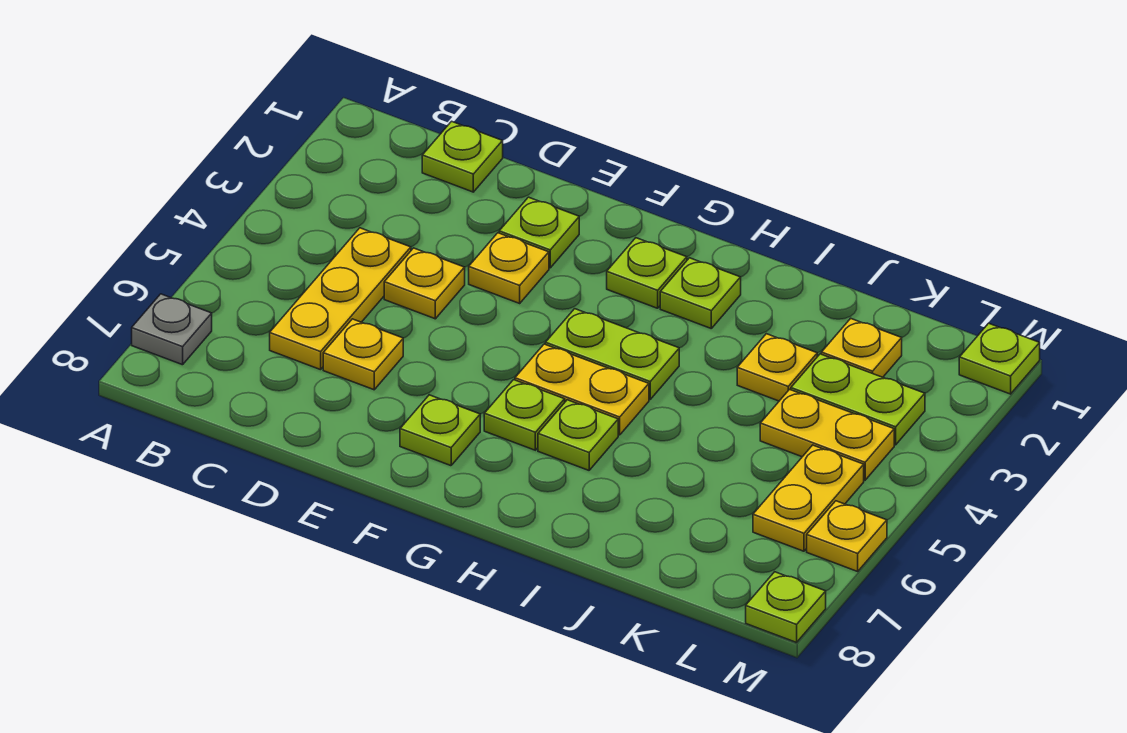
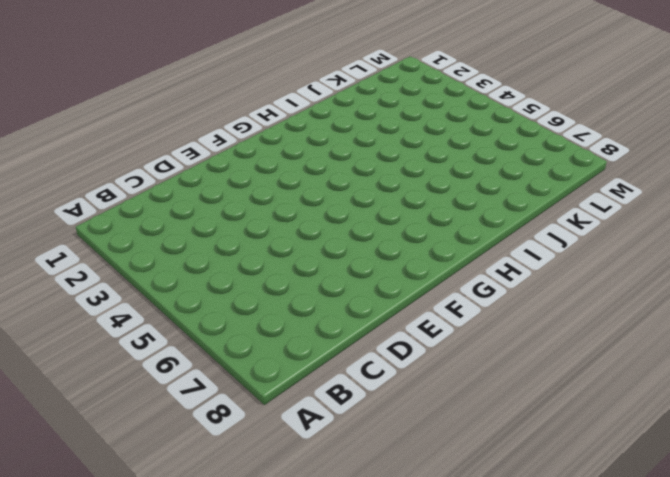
none -> grey plate A7 level 1
none -> lime plate C1 level 1
none -> yellow plate C4:C6 level 1

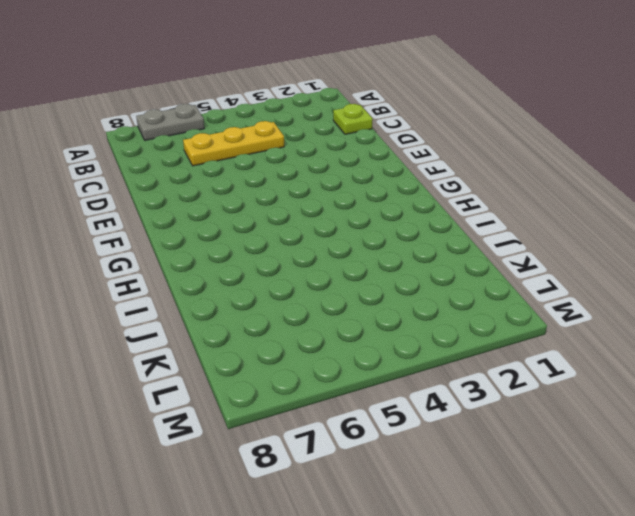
grey plate A6:A7 level 1 -> grey plate A7 level 1
none -> yellow plate D4 level 1
none -> yellow plate D6 level 1
none -> lime plate E2 level 1

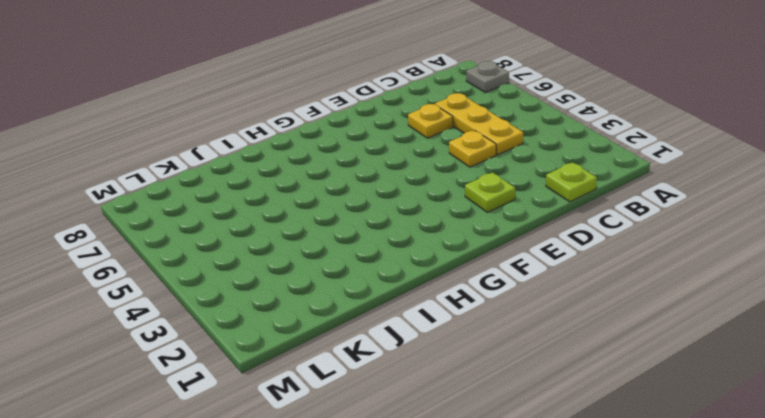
none -> yellow plate E3 level 1
none -> lime plate F7 level 1
none -> lime plate G2 level 1

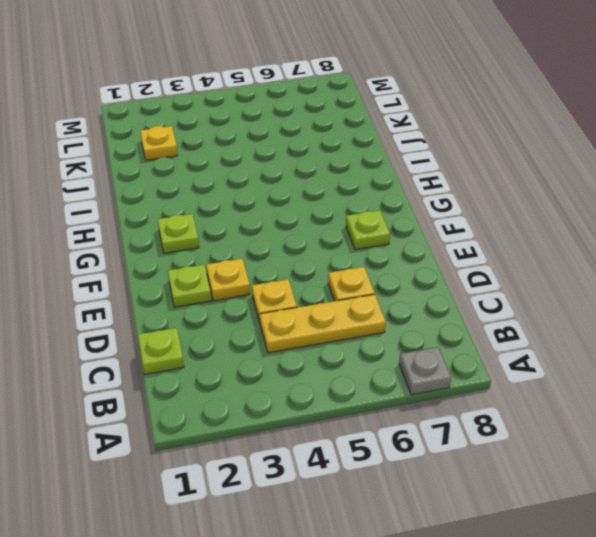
none -> lime plate G4:H4 level 1
none -> yellow plate G5:H5 level 1
none -> lime plate G6 level 1

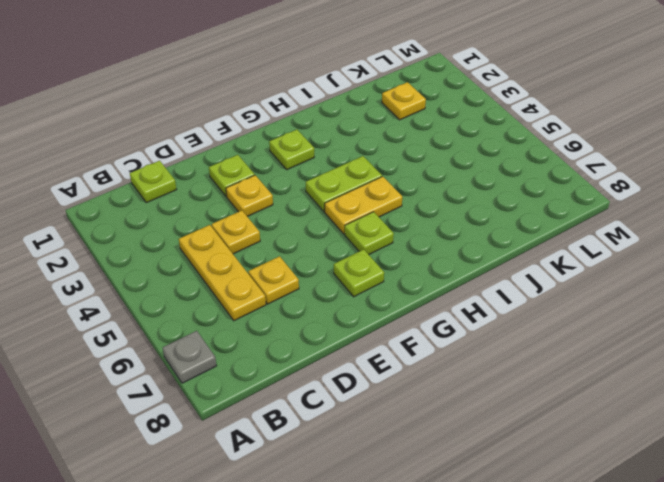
none -> lime plate H2 level 1
none -> lime plate H6 level 1
none -> yellow plate J3 level 1

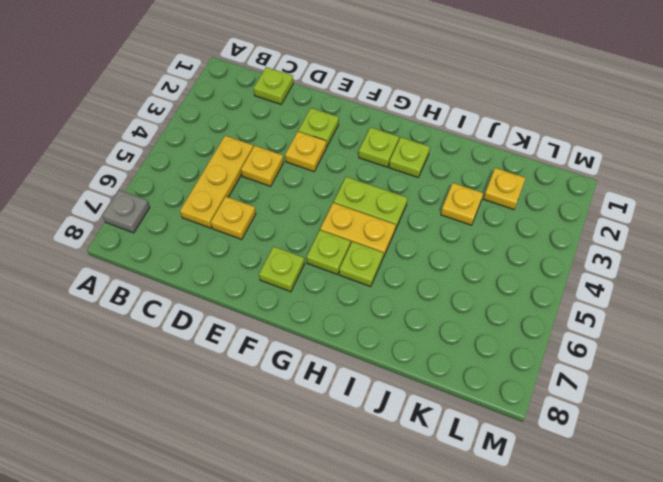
none -> lime plate K3:L3 level 1
none -> yellow plate K4:L4 level 1
none -> yellow plate L5:L6 level 1

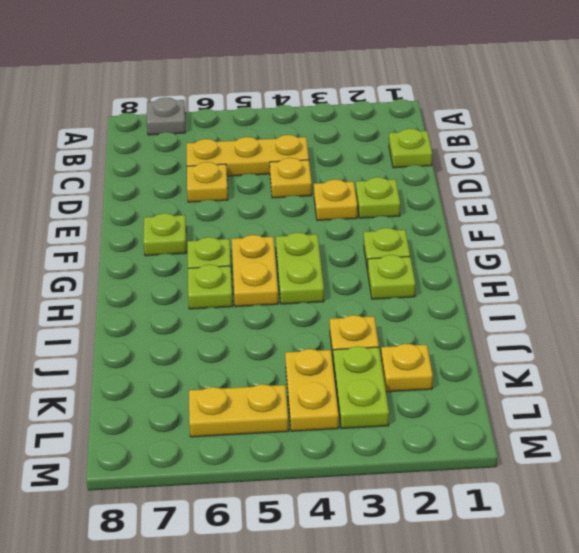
none -> lime plate M1 level 1
none -> yellow plate M6 level 1
none -> lime plate M8 level 1

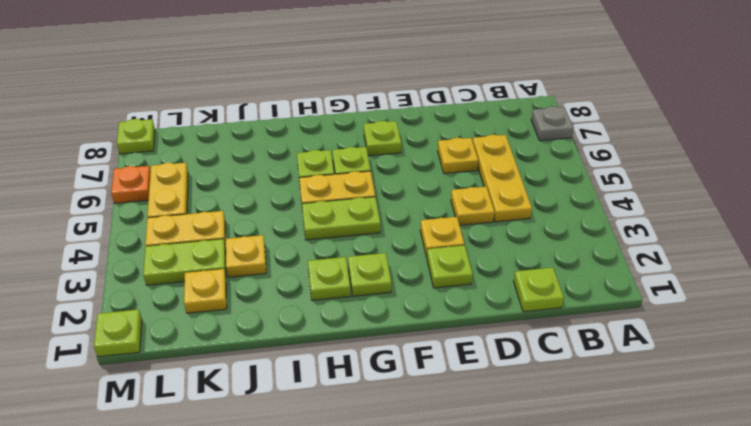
orange plate M6 level 1 -> yellow plate M6 level 1

